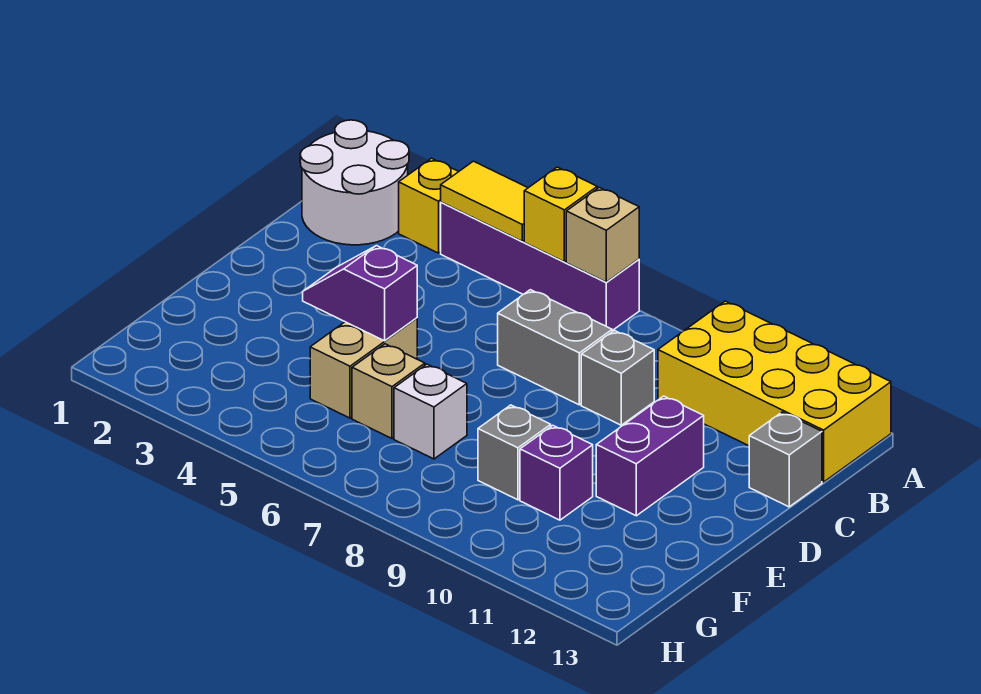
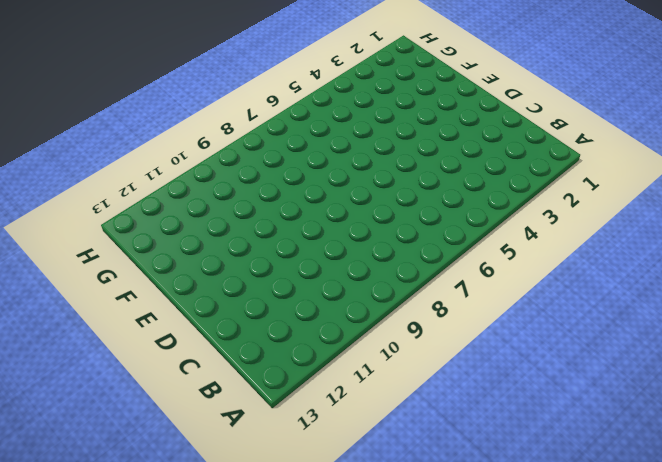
none -> white round brick A1:B2 level 1
none -> yellow brick A3 level 1
none -> purple brick A4:A7 level 1

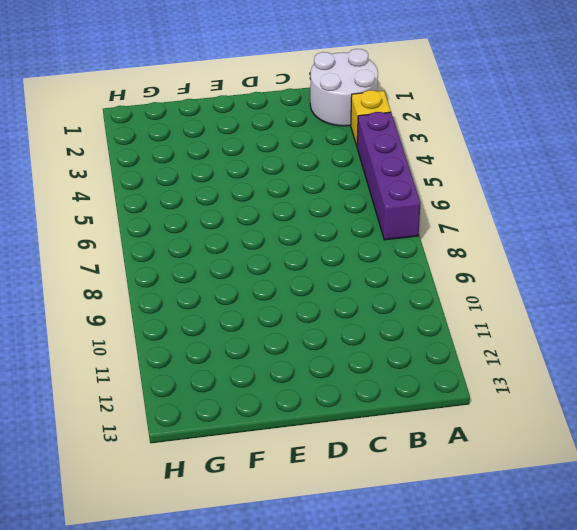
none -> yellow brick A10:B13 level 1
none -> grey brick C7:C8 level 1
none -> grey brick C9 level 1

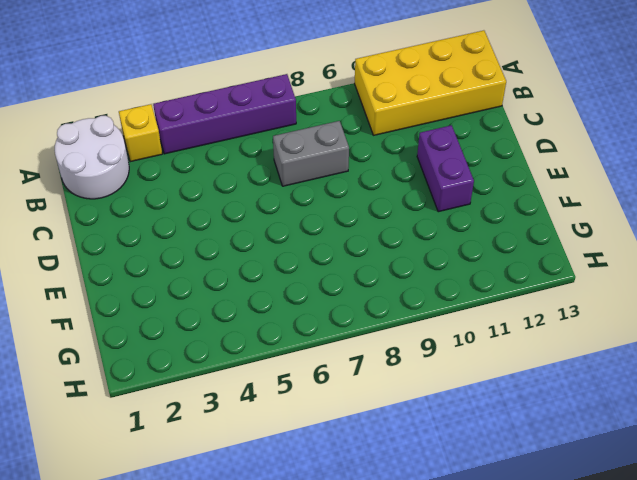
none -> grey brick C9 level 1
none -> grey brick C13 level 1
none -> tan brick E5:F5 level 1

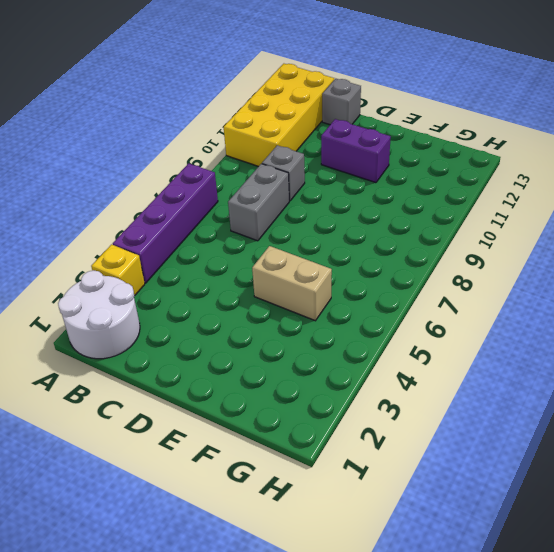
none -> tan brick F6 level 1
none -> white brick F7 level 1
none -> grey brick F9 level 1

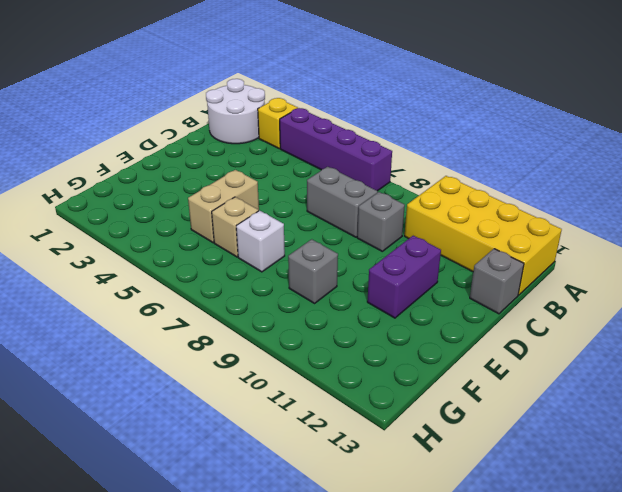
none -> purple brick F10 level 1
none -> yellow tile A4:A5 level 2
none -> yellow brick A6 level 2

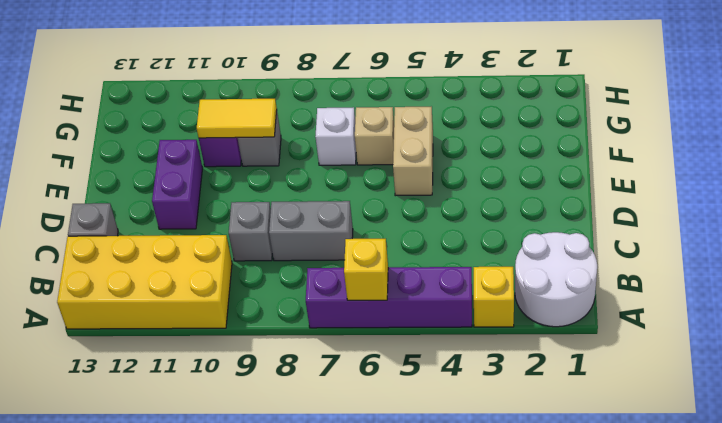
yellow tile F9:F10 level 2 -> yellow tile A4:A5 level 2
none -> tan brick A7 level 2
none -> purple slope E4:E5 level 2 top 5

